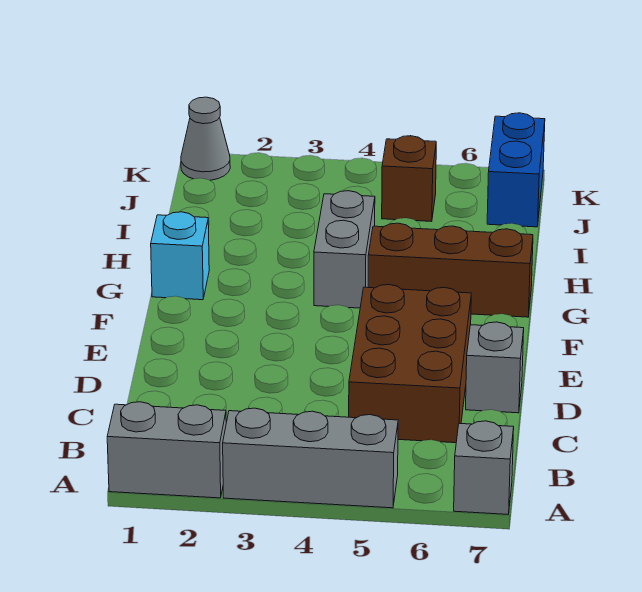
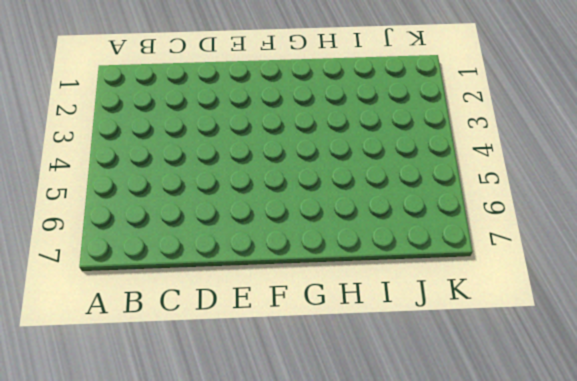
none -> grey brick A1:A2 level 1
none -> grey brick A3:A5 level 1

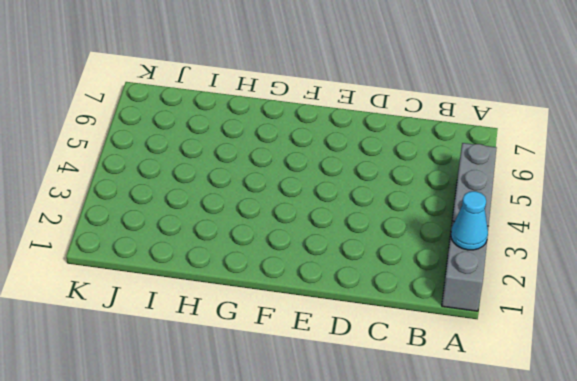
cyan cone A2 level 2 -> none
none -> grey brick A7 level 1
none -> brown brick C5:E6 level 1

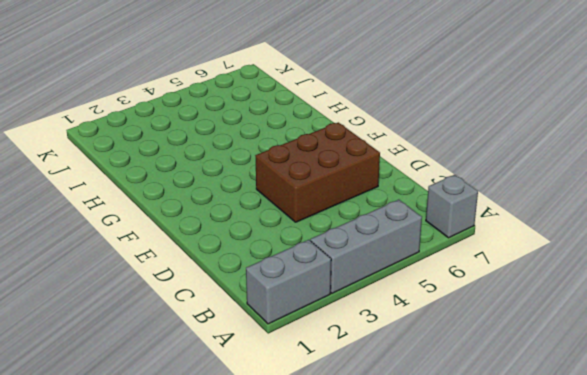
brown brick D4:E6 level 1 -> brown brick C5:E6 level 1
none -> grey brick D7 level 1
none -> cyan brick G1 level 1

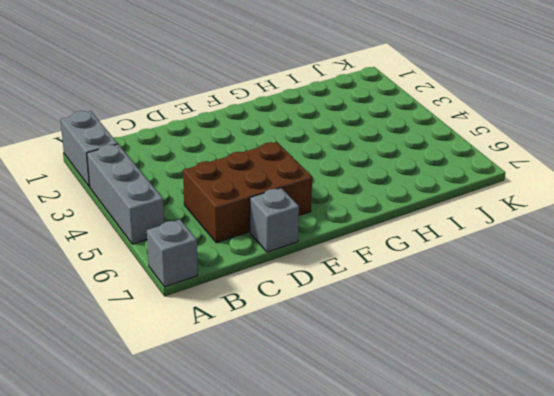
none -> cyan brick G1 level 1
none -> grey brick G4:H4 level 1

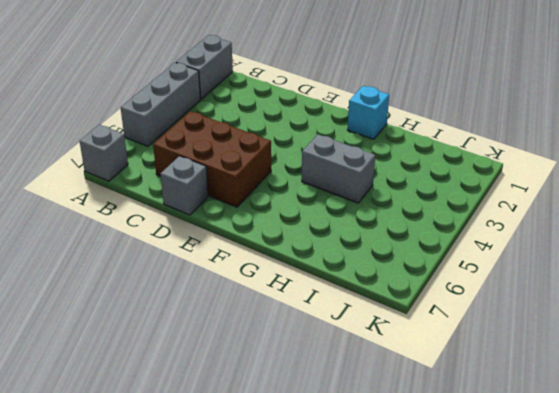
none -> brown brick G5:G7 level 1
none -> brown brick J5 level 1

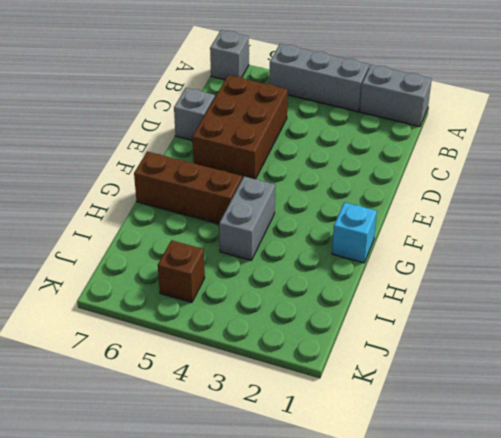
none -> blue brick J7:K7 level 1
none -> grey cone K1 level 1

